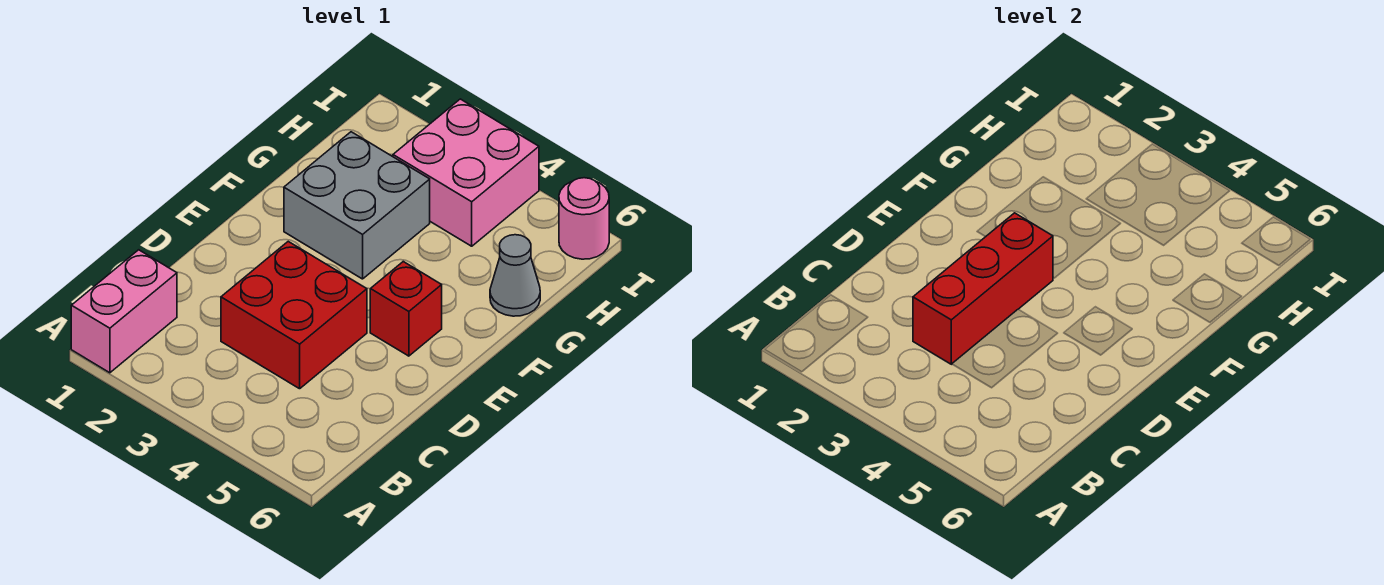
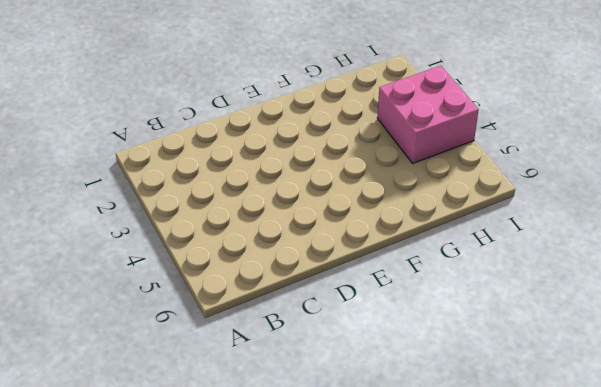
none -> pink brick A1:B1 level 1
none -> red brick C3:D4 level 1

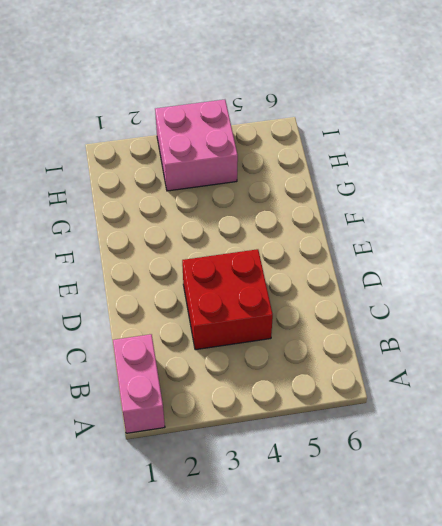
none -> red brick E5 level 1
none -> grey brick F2:G3 level 1

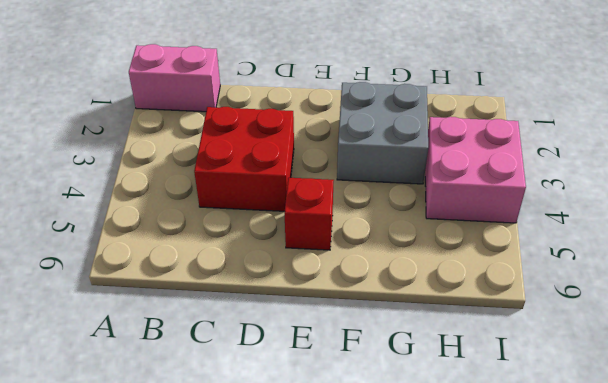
none -> grey cone G6 level 1
none -> pink round brick I6 level 1

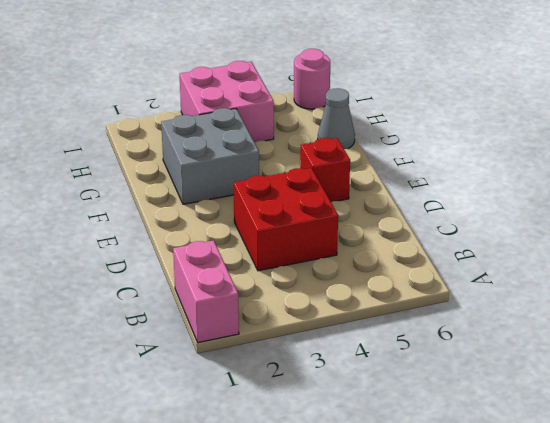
none -> red brick C3:E3 level 2

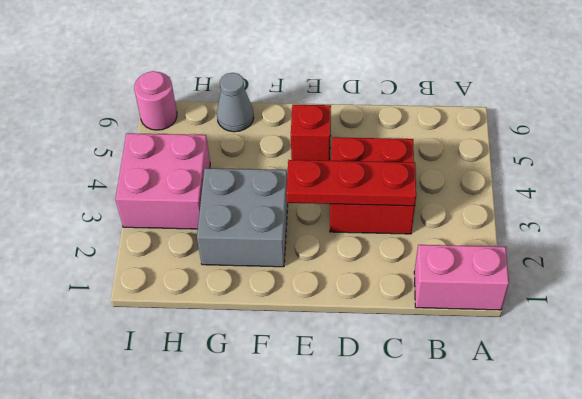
red plate C3:E3 level 2 -> red brick C3:E3 level 2

